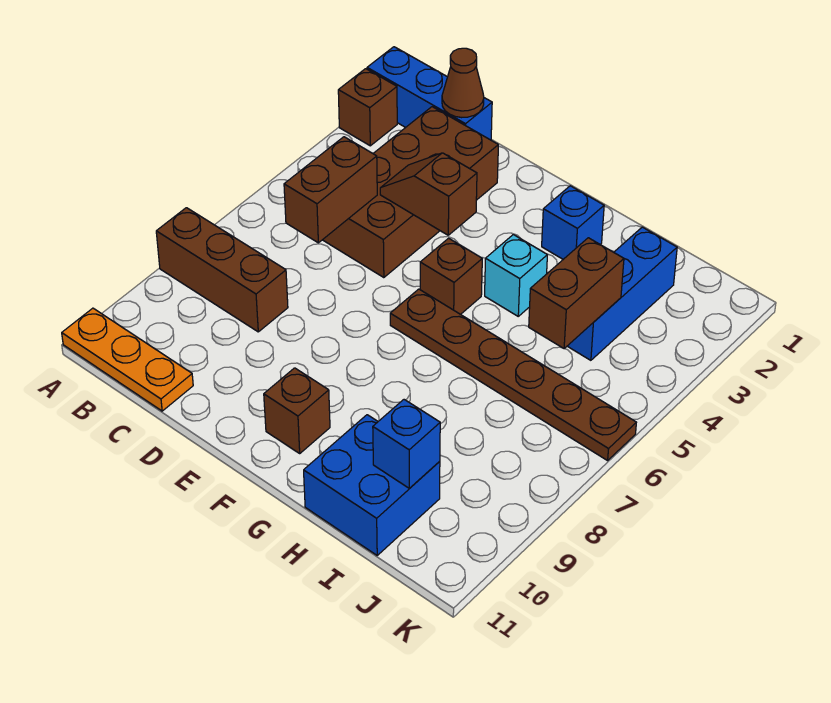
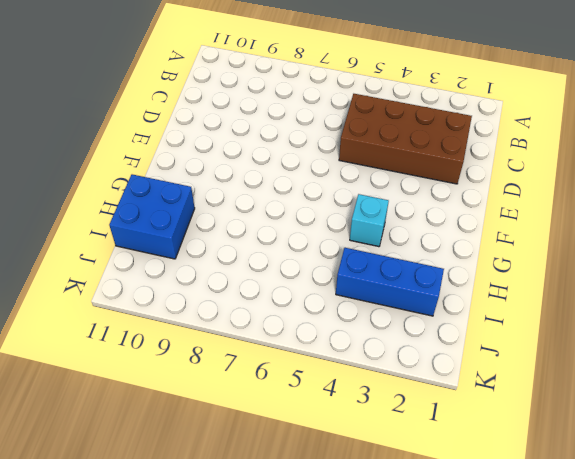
none -> blue brick A1:C1 level 1
none -> brown brick A2 level 1
none -> brown brick A8:C8 level 1

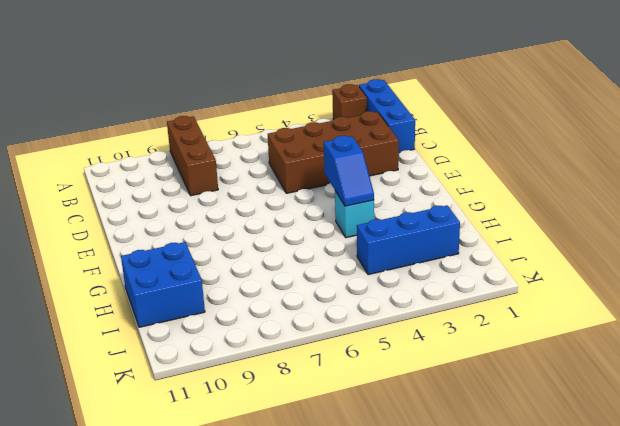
blue slope F4:G4 level 2 top F -> none
none -> orange plate A11:C11 level 1
none -> brown brick F5 level 1
none -> brown plate F6:K6 level 1

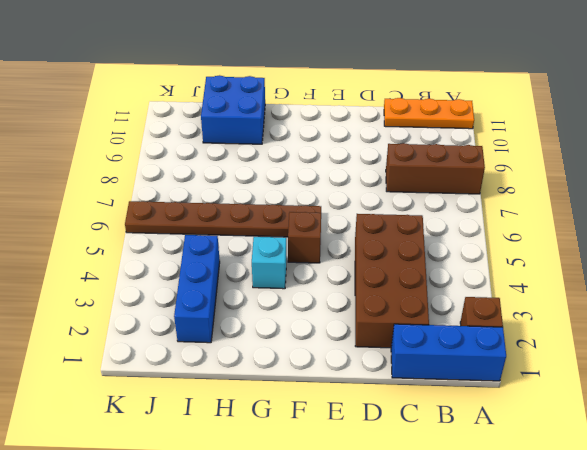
none -> brown brick F10 level 1
none -> blue brick G2 level 1
none -> brown cone C1 level 2

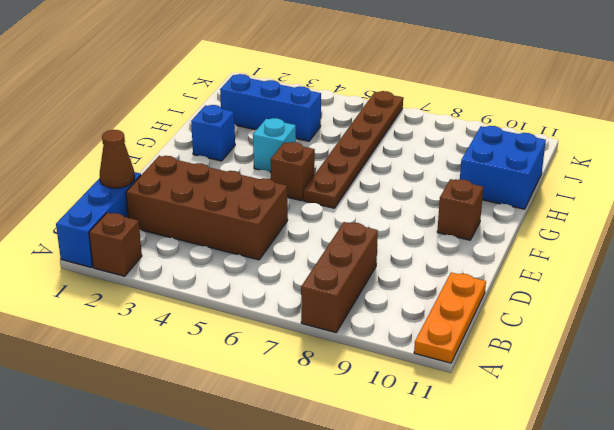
none -> brown brick C5:C6 level 2
none -> brown slope D4:E4 level 2 top E
none -> brown brick I4:I5 level 2

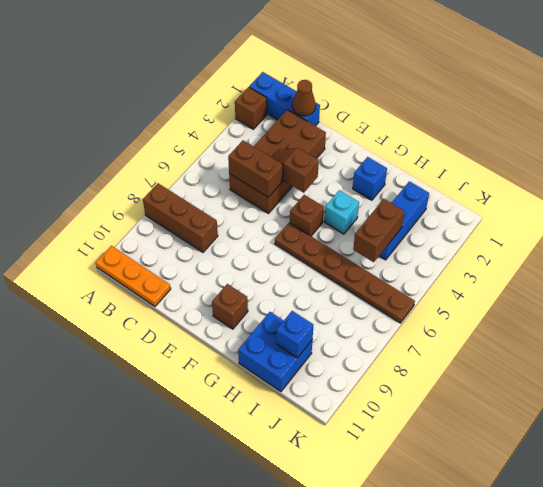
brown brick C5:D5 level 2 -> brown brick C5:C6 level 2

